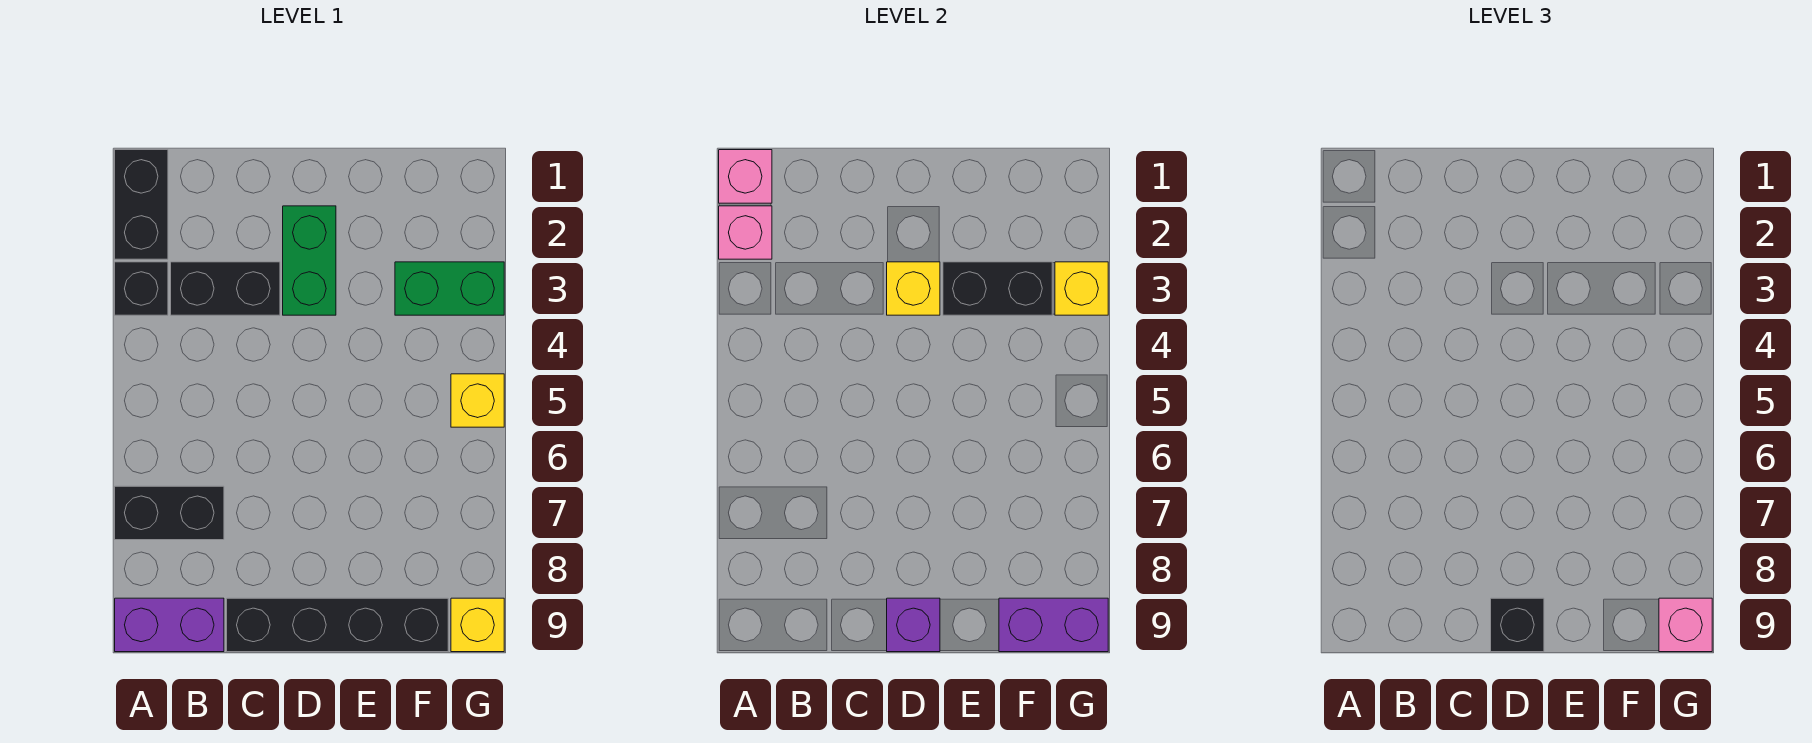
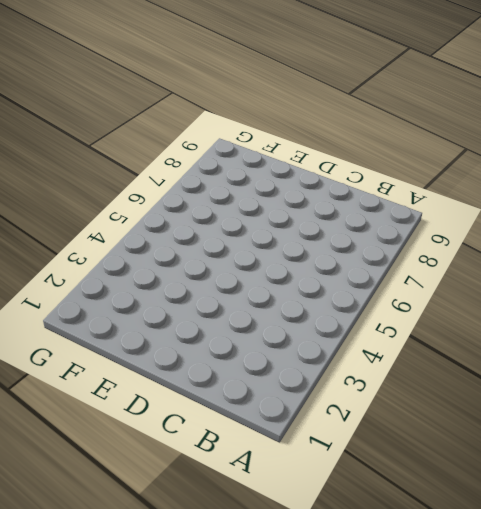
none -> black brick A1:A2 level 1
none -> black brick A3 level 1
none -> black brick A7:B7 level 1

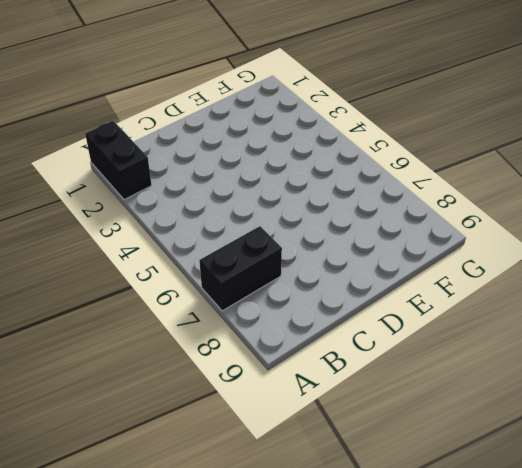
none -> black brick A3 level 1
none -> purple brick A9:B9 level 1
none -> black brick B3:C3 level 1

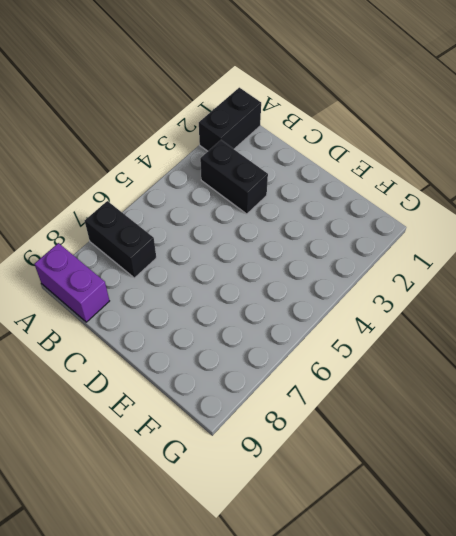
none -> black brick A3 level 1
none -> black brick C9:F9 level 1
none -> green brick D2:D3 level 1

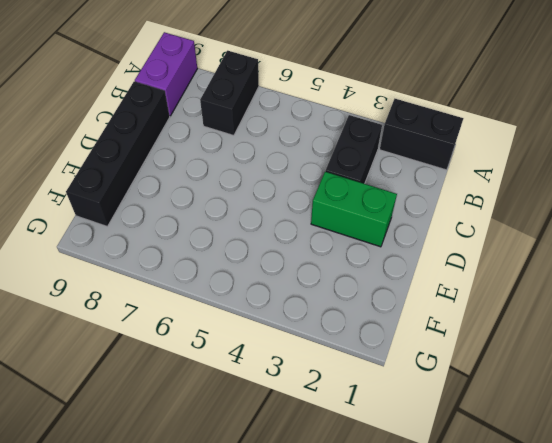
none -> black brick A3 level 1
none -> green brick F3:G3 level 1
none -> yellow brick G5 level 1

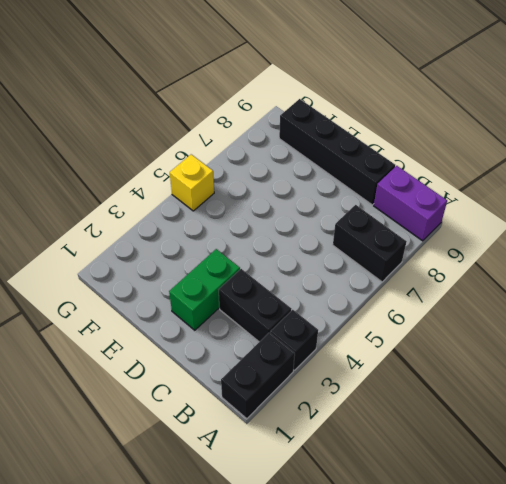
none -> green brick F3:G3 level 1
none -> yellow brick G9 level 1
none -> pink brick A1 level 2

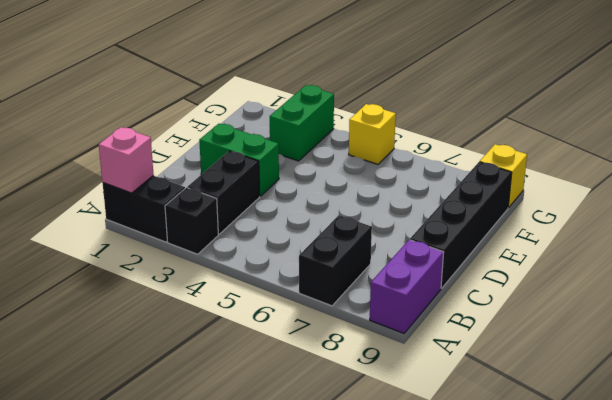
none -> pink brick A2 level 2
none -> yellow brick D3 level 2
none -> purple brick D9 level 2

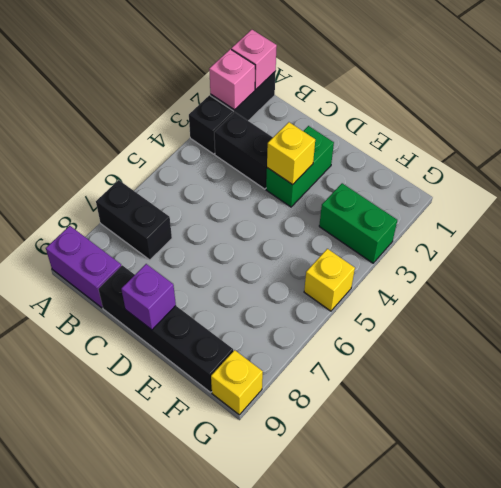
none -> black brick E3:F3 level 2
none -> purple brick F9:G9 level 2
none -> yellow brick G3 level 2

